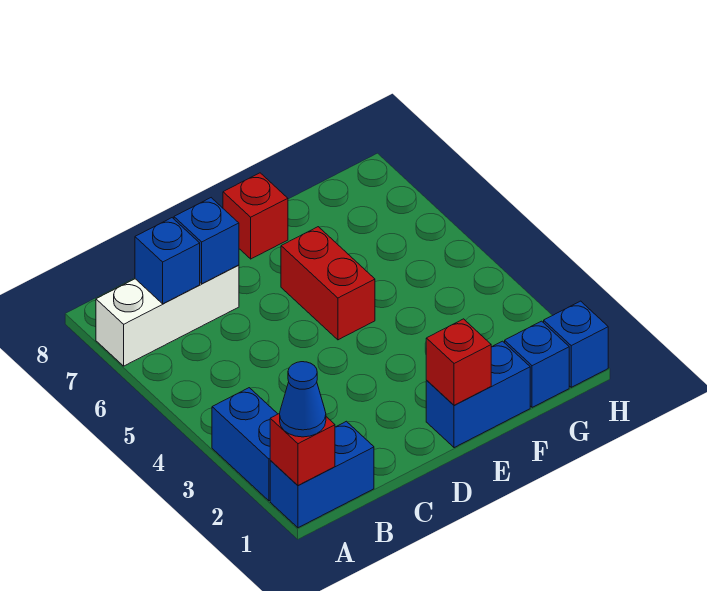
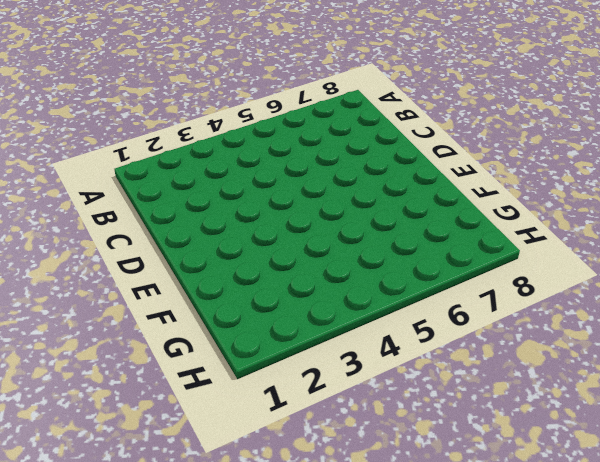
none -> blue brick A1:B1 level 1
none -> blue brick A2:A3 level 1
none -> white brick A7:C7 level 1

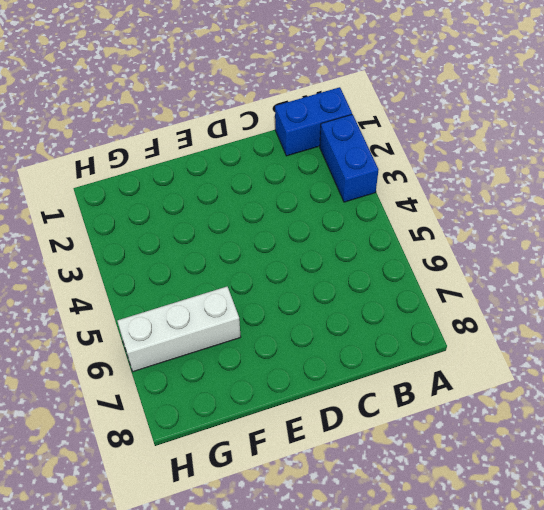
white brick F6:H6 level 1 -> white brick A7:C7 level 1
none -> blue brick E1:F1 level 1
none -> red brick E5:E6 level 1
none -> red brick E8 level 1

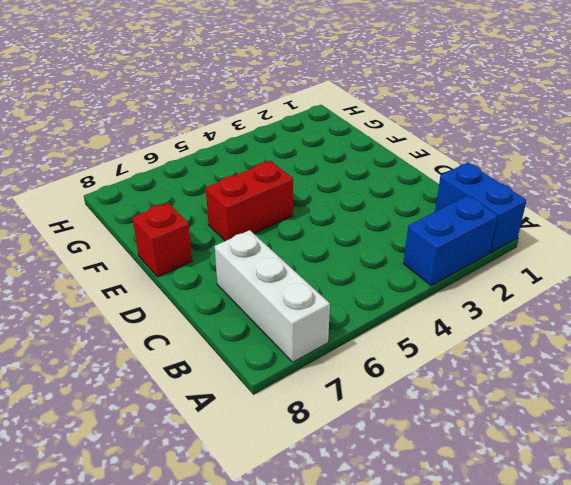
none -> blue brick E1:F1 level 1
none -> blue brick G1 level 1
none -> blue brick H1 level 1

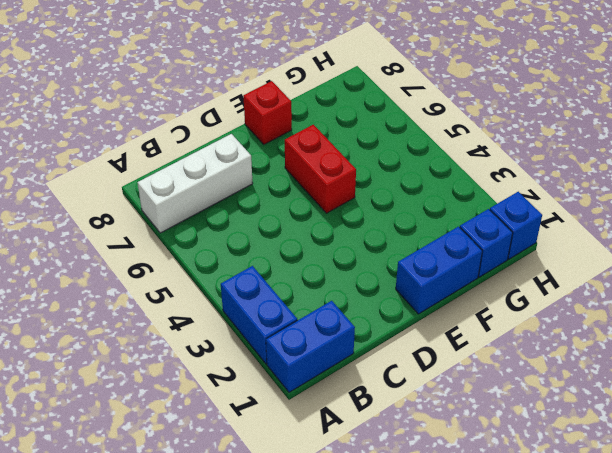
none -> red brick A1 level 2
none -> blue brick B7 level 2
none -> blue brick C7 level 2

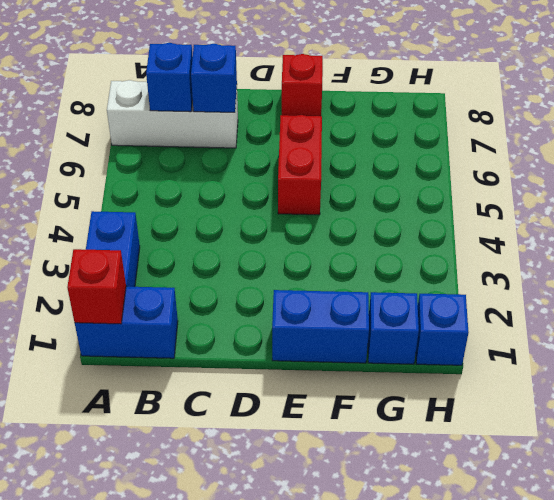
none -> red brick E1 level 2
none -> blue cone A1 level 3

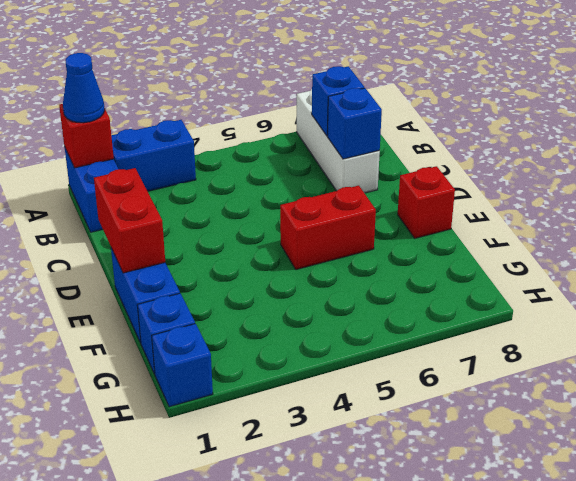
red brick D1:E1 level 2 -> red brick E1 level 2

